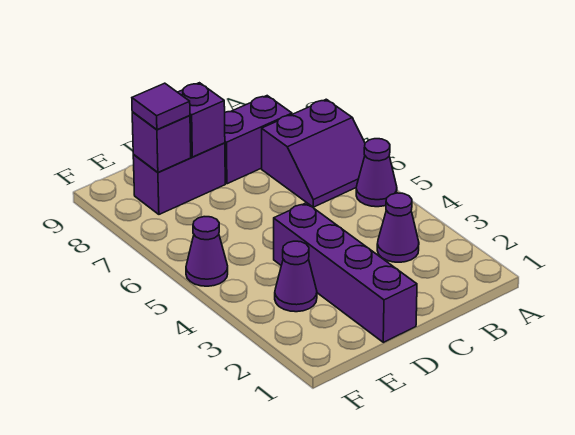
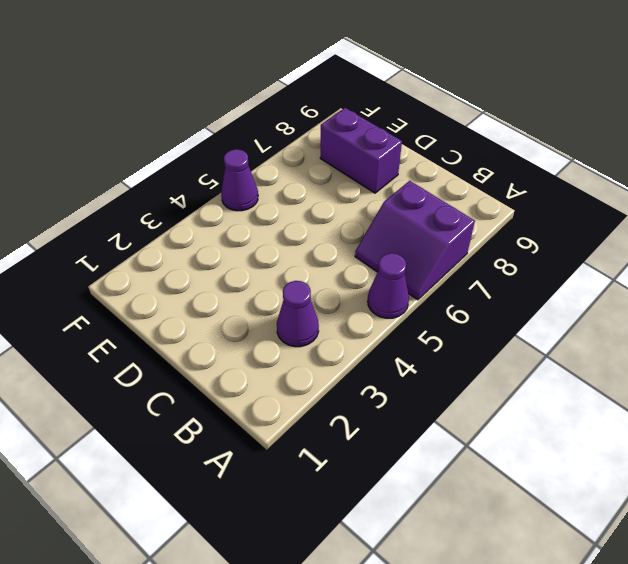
none -> purple brick B8:C8 level 1
none -> purple brick D1:D4 level 1

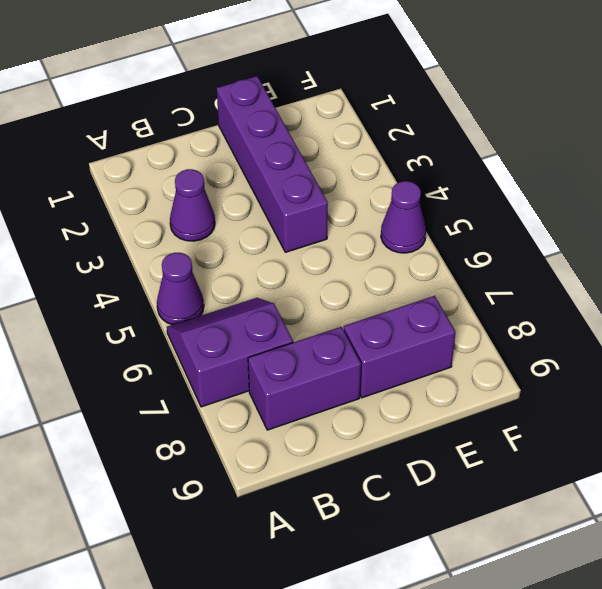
none -> purple cone E3 level 1
none -> purple brick D8 level 2

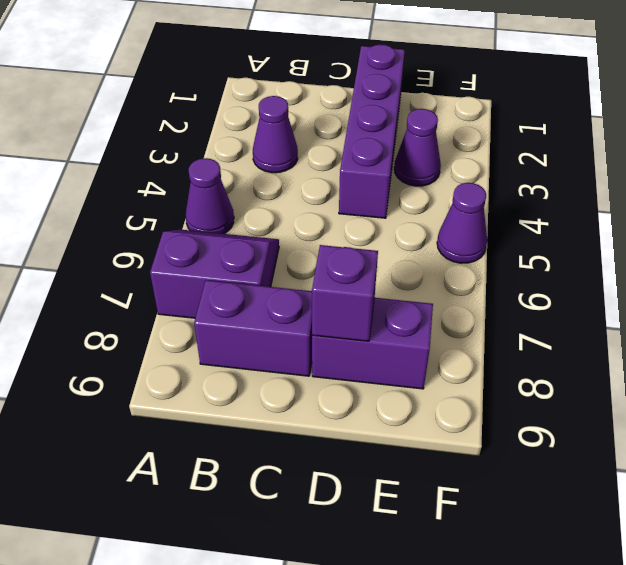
none -> purple brick E8 level 2
none -> purple tile E8 level 3

